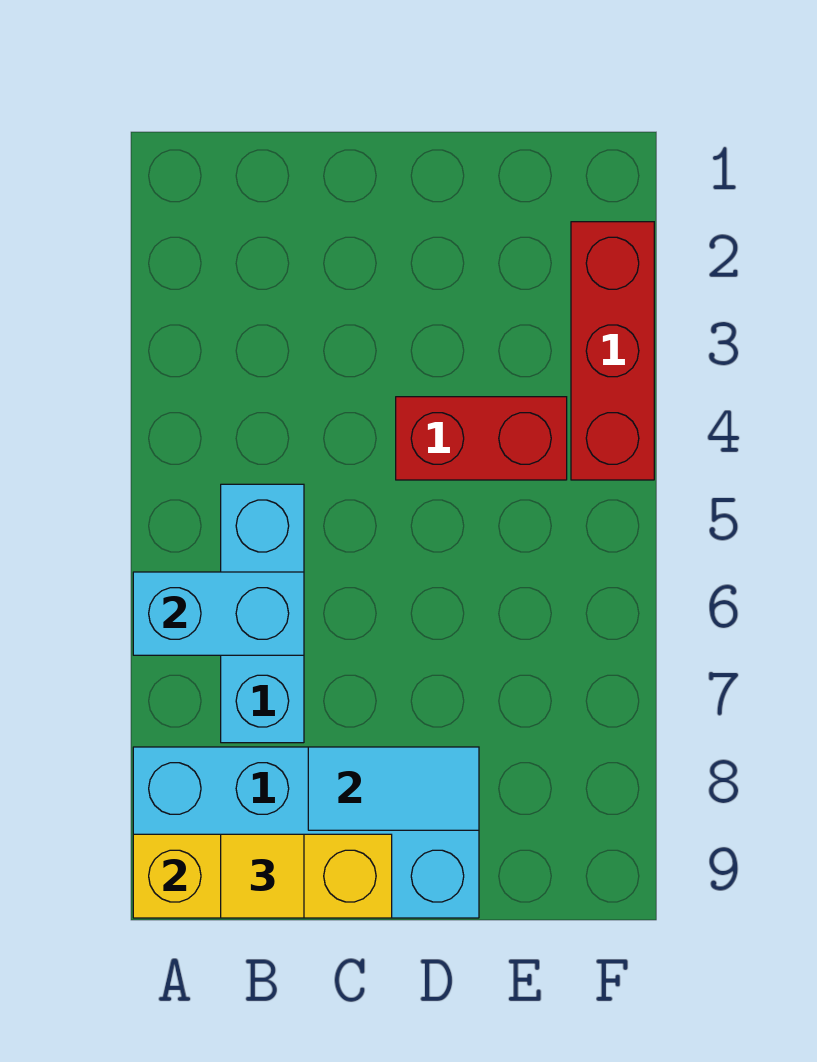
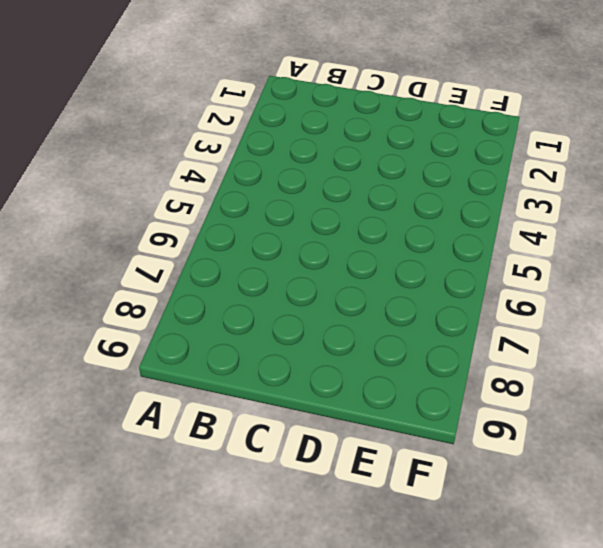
none -> cyan brick A8:D9 level 1
none -> cyan brick B5:B7 level 1

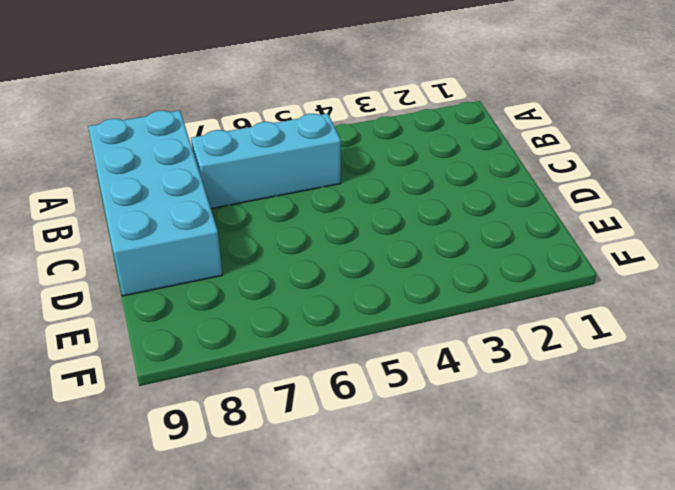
none -> red brick D4:E4 level 1
none -> red brick F2:F4 level 1

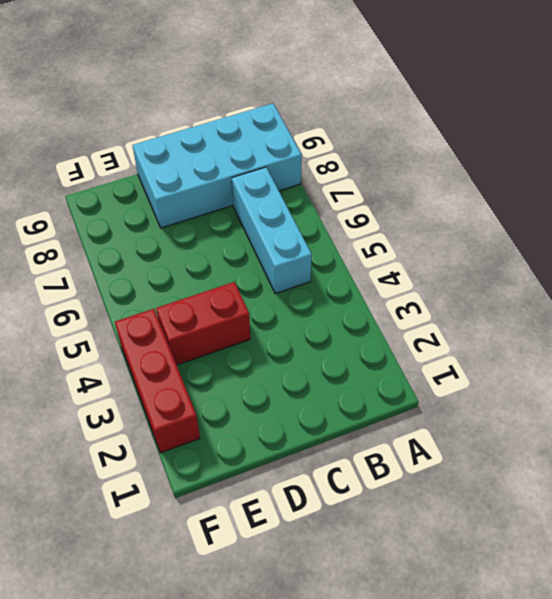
none -> cyan brick A6:B6 level 2
none -> yellow brick A9:C9 level 2

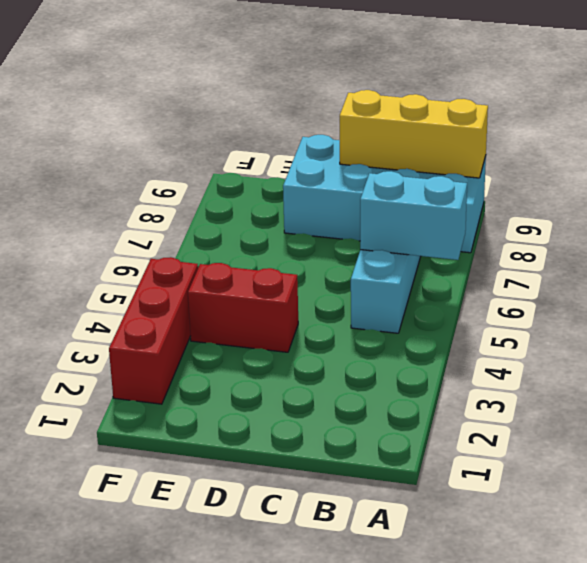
none -> cyan tile C8:D8 level 2
none -> yellow tile B9 level 3

